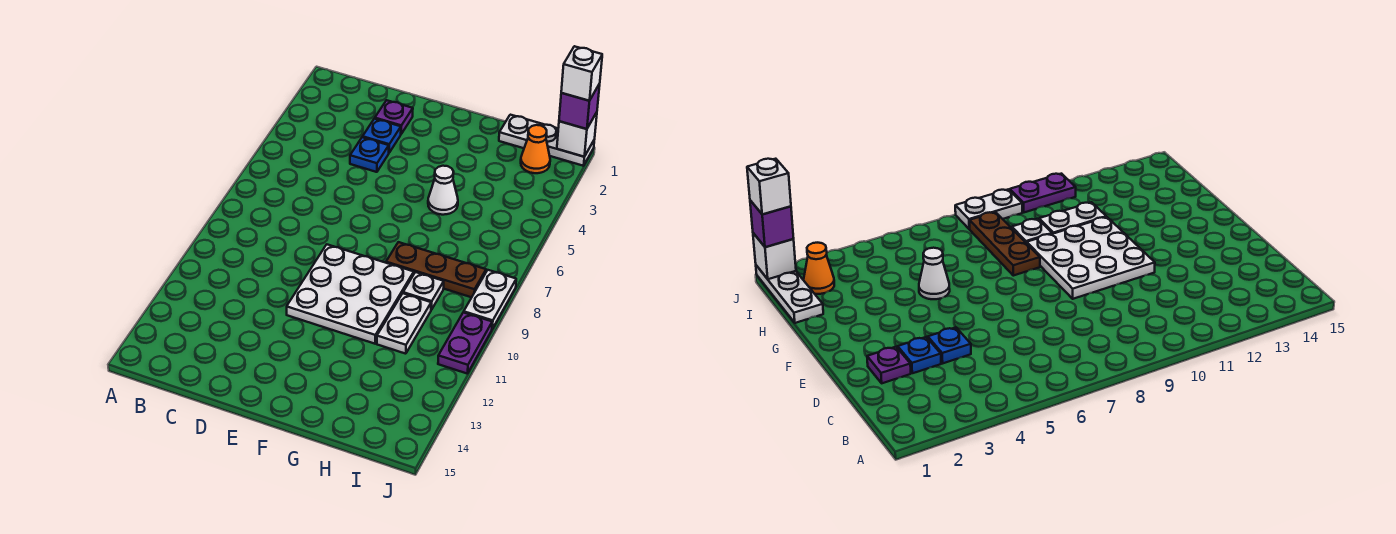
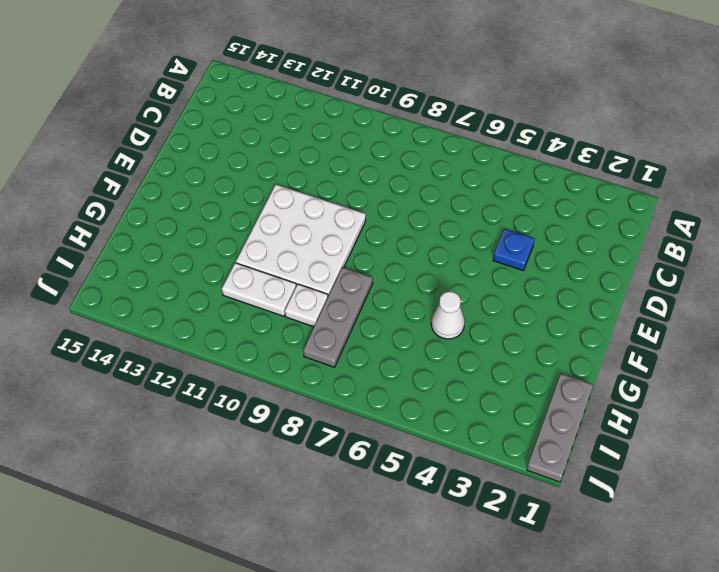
grey plate G8:I8 level 1 -> brown plate G8:I8 level 1
grey plate H1:J1 level 1 -> white plate H1:J1 level 1
none -> purple plate D2 level 1
none -> blue plate D3 level 1
none -> orange cone I2 level 1

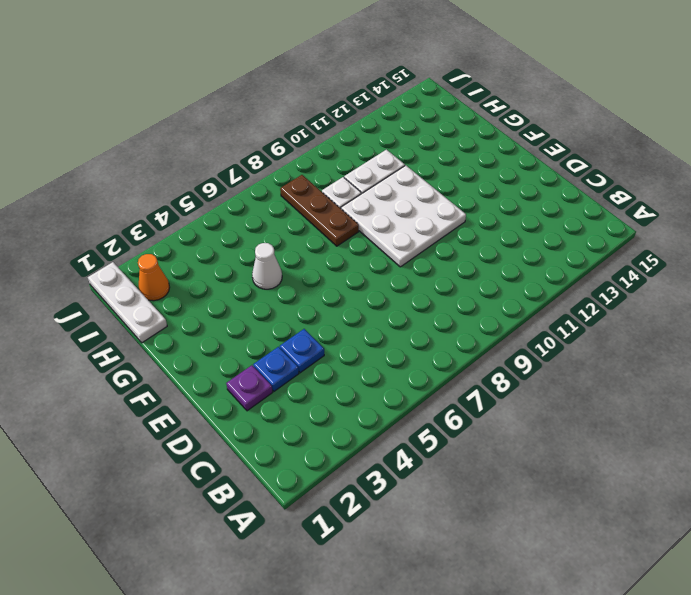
none -> white plate J8:J9 level 1
none -> purple plate J10:J11 level 1
none -> white brick J1 level 2

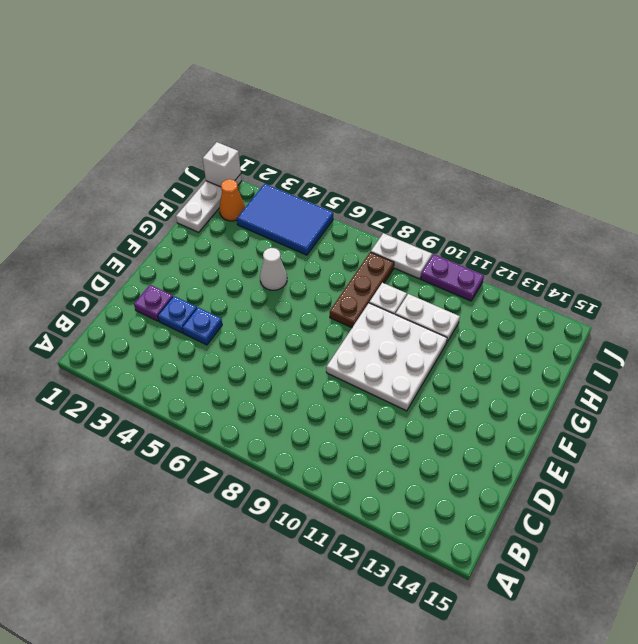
blue tile I3:J5 level 1 -> none
none -> purple brick J1 level 3
none -> white brick J1 level 4

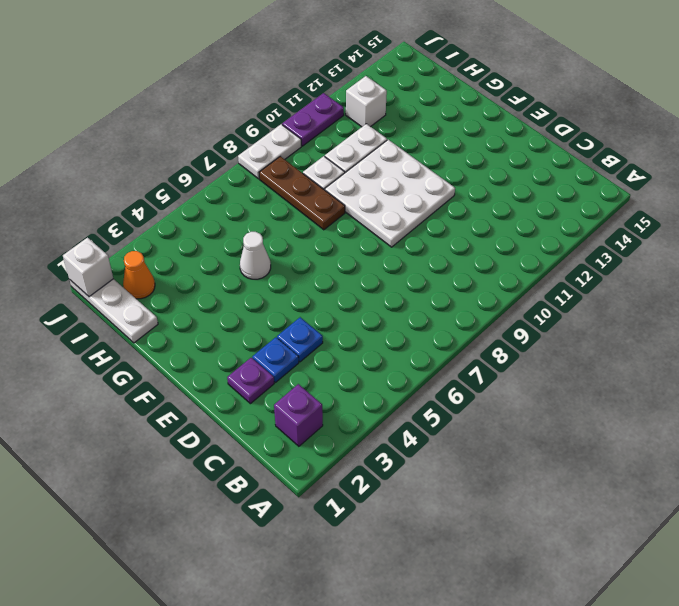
purple brick B2 level 1 -> purple brick J1 level 3
white brick I12 level 1 -> white brick J1 level 4

